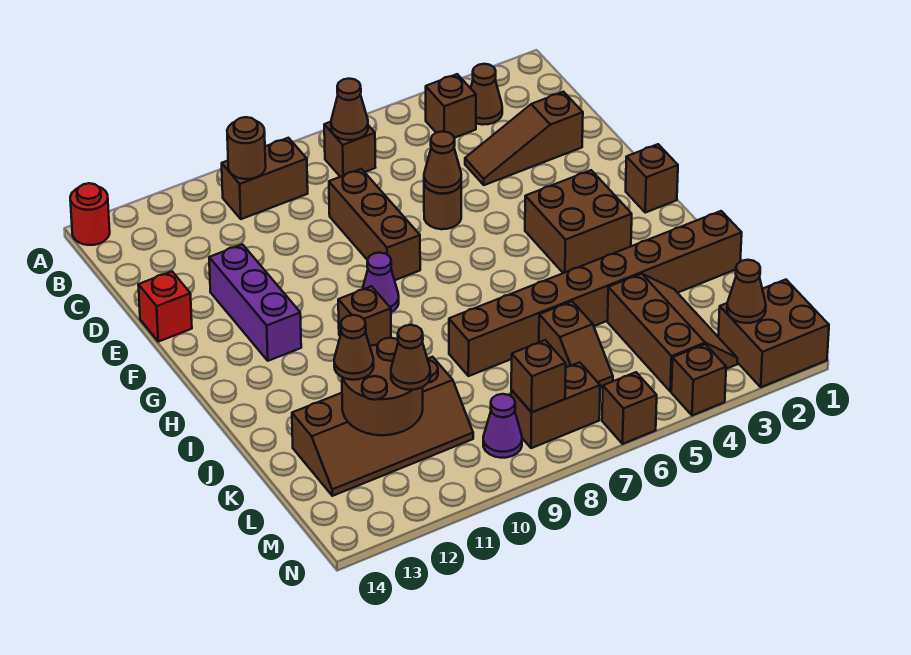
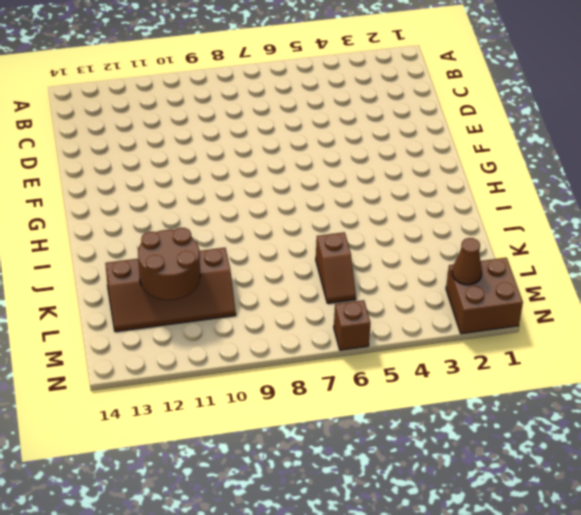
none -> red round brick A14 level 1
none -> brown cone B3 level 1
none -> brown brick B4 level 1
none -> brown brick B7 level 1

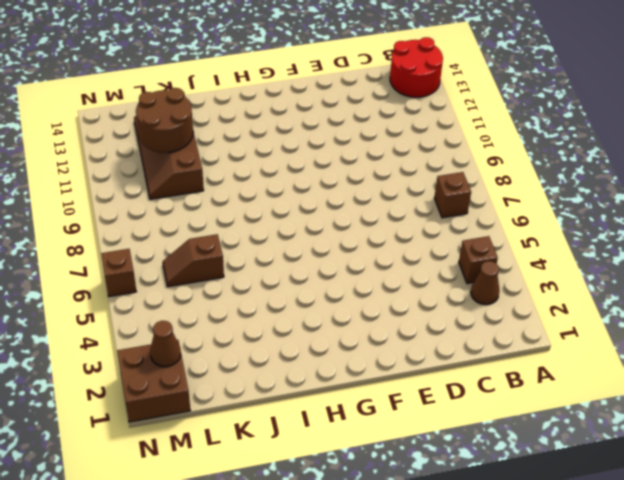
red round brick A13:B14 level 1 -> red round brick A14 level 1
none -> brown brick B9:B10 level 1
none -> brown slope D2:D4 level 1 top 2
none -> brown brick D8:F8 level 1
none -> brown round brick E6 level 1

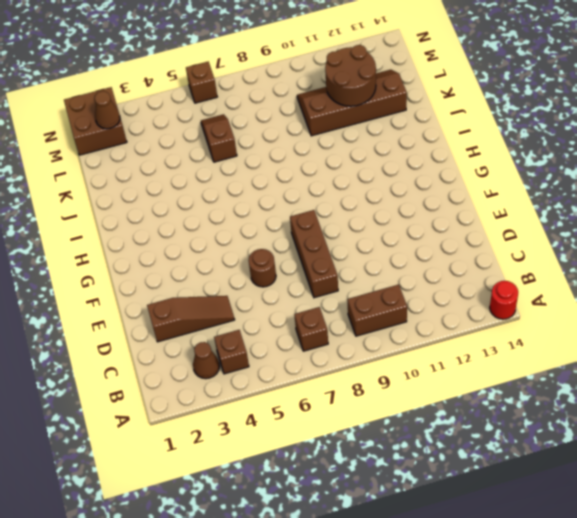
none -> purple brick E12:G12 level 1
none -> red brick E14 level 1
none -> brown brick G1 level 1
none -> brown brick G3:H4 level 1

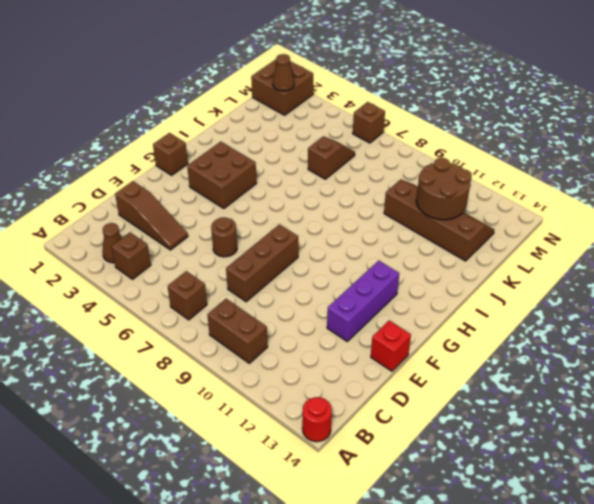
none -> purple cone G9 level 1
none -> brown brick H10 level 1
none -> brown brick J1:J8 level 1
none -> brown slope K3:M4 level 1 top 4

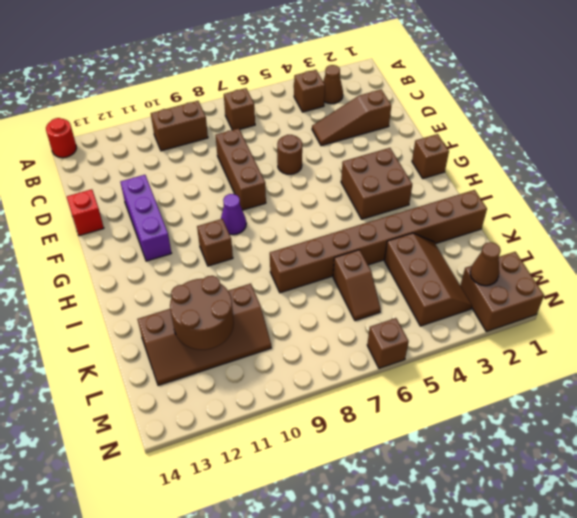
none -> brown brick M7:M8 level 1
none -> purple cone M9 level 1
none -> brown brick N4 level 1
none -> brown cone B7 level 2

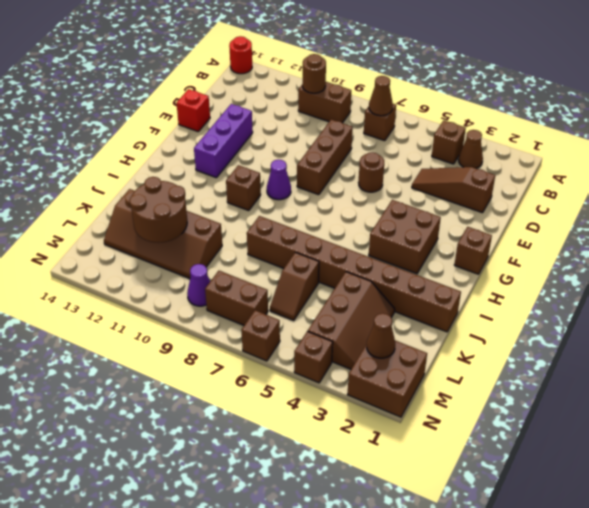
none -> brown cone E6 level 2
none -> brown brick M8 level 2
none -> brown cone K12 level 3
none -> brown cone L11 level 3

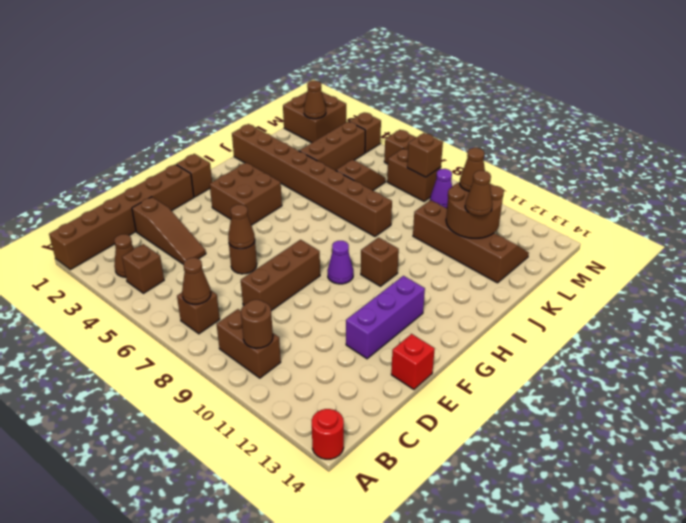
brown brick A1:F1 level 1 -> none

